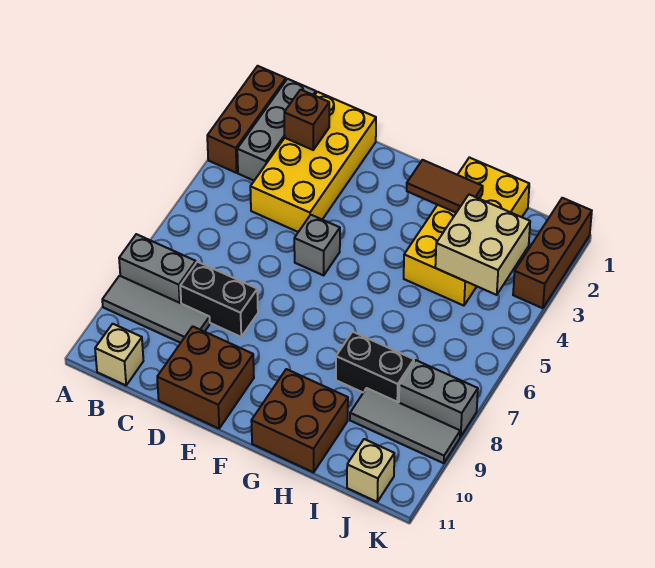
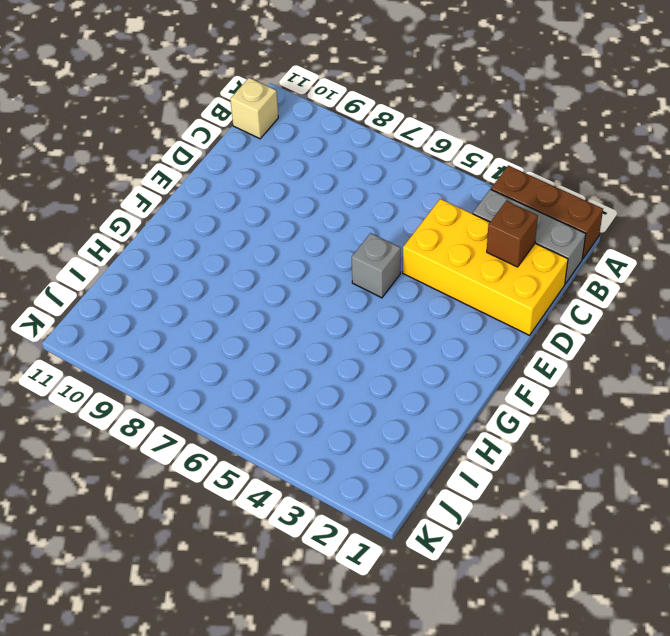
none -> grey brick A8:B8 level 1
none -> grey tile A9:C9 level 1
none -> black brick C8:D8 level 1

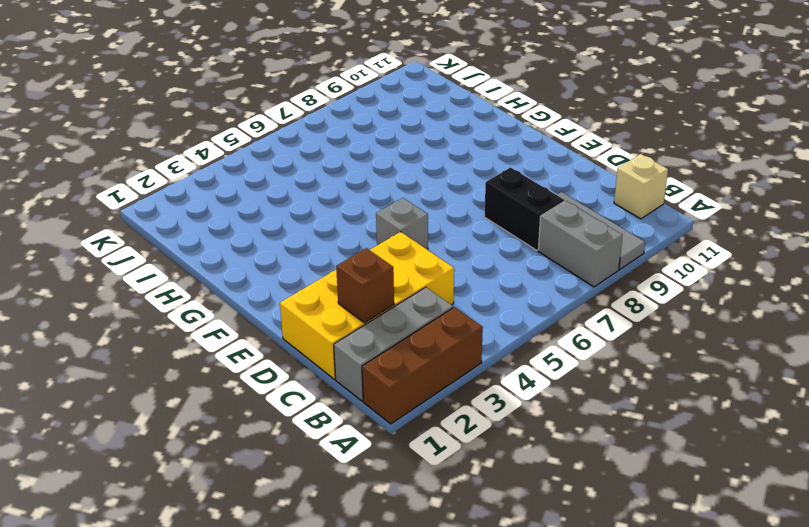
none -> brown brick D10:E11 level 1
none -> brown brick G10:H11 level 1
none -> yellow brick H1:I4 level 1

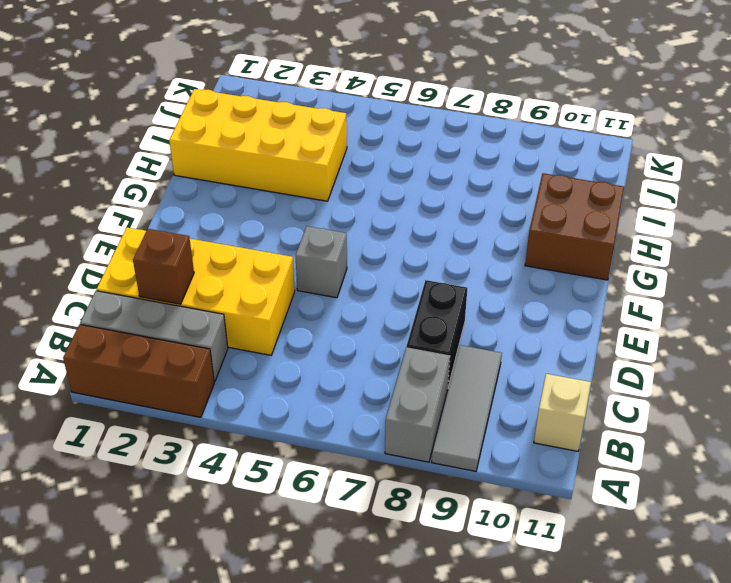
none -> brown brick D10:E11 level 1
none -> black brick H8:I8 level 1
none -> grey tile I9:K9 level 1

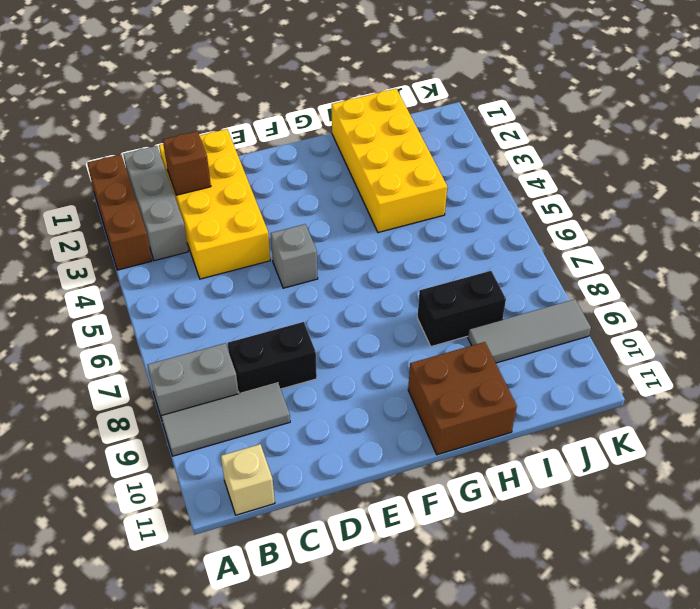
none -> brown brick D10:E11 level 1
none -> grey brick J8:K8 level 1
none -> tan brick J11 level 1

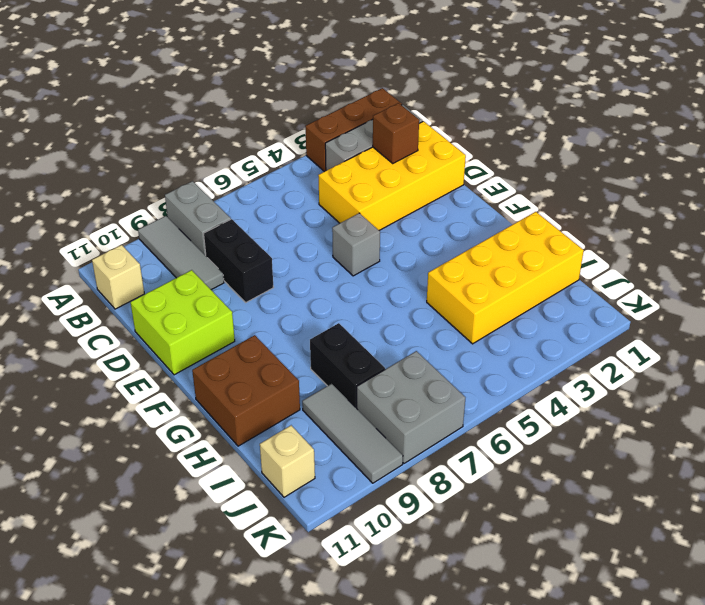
lime brick D10:E11 level 1 -> brown brick D10:E11 level 1
grey brick J7:K8 level 1 -> grey brick J8:K8 level 1
none -> brown brick K1:K3 level 1
none -> brown tile G2:H2 level 2
none -> tan brick I3:J4 level 2

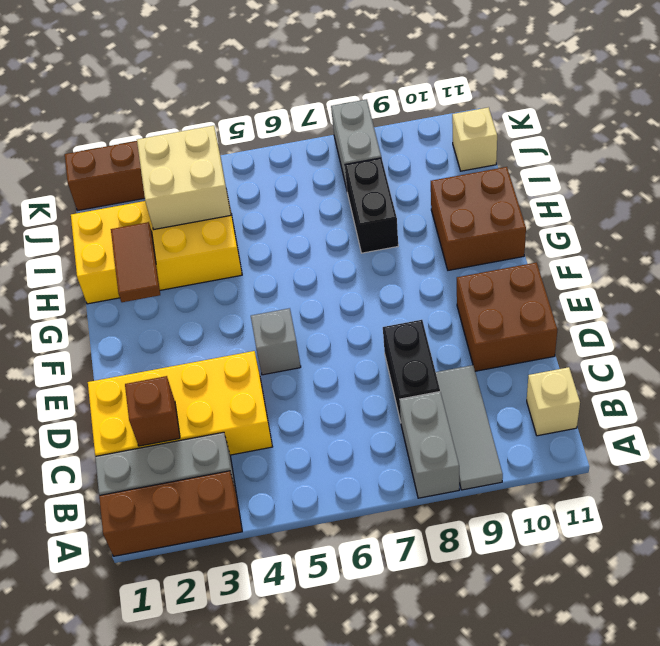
none -> grey tile I9:K9 level 1

